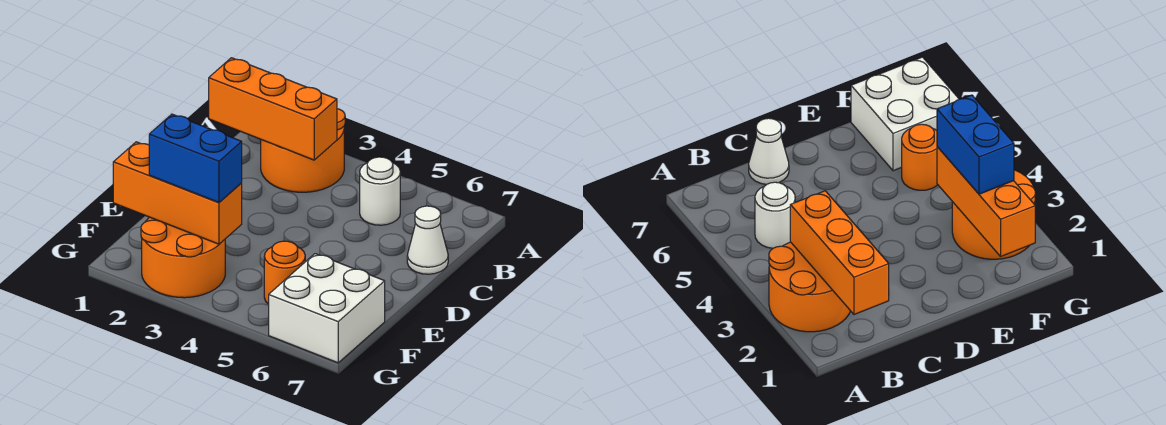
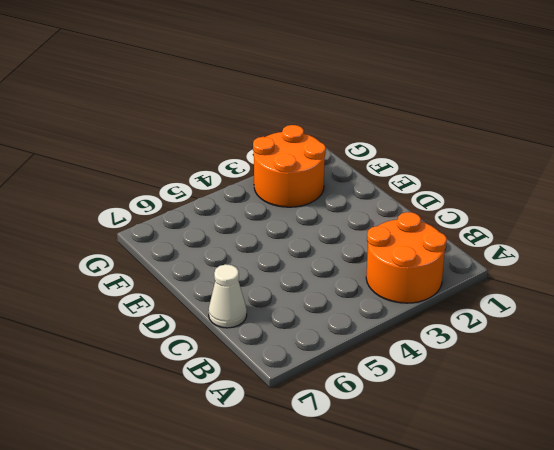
none -> white round brick B5 level 1
none -> orange round brick F5 level 1

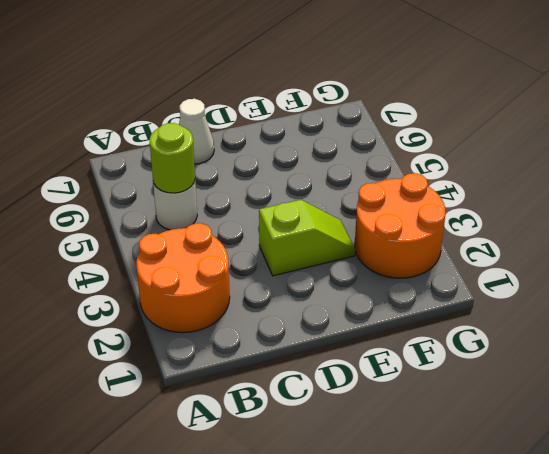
lime round brick B5 level 2 -> none
lime slope D3:E3 level 1 top D -> none
none -> orange round brick F5 level 1
none -> white brick F6:G7 level 1

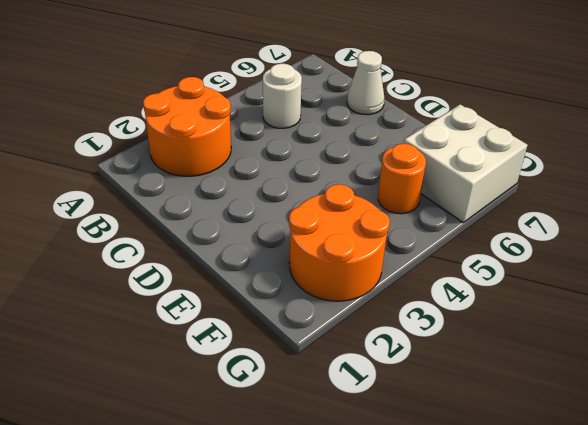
none -> orange brick B1:B3 level 2
none -> orange brick F1:F3 level 2

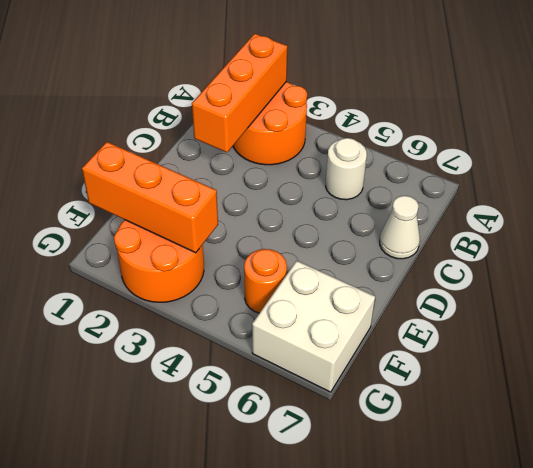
orange brick A2:C2 level 2 -> orange brick B1:B3 level 2
none -> blue brick F2:F3 level 3

